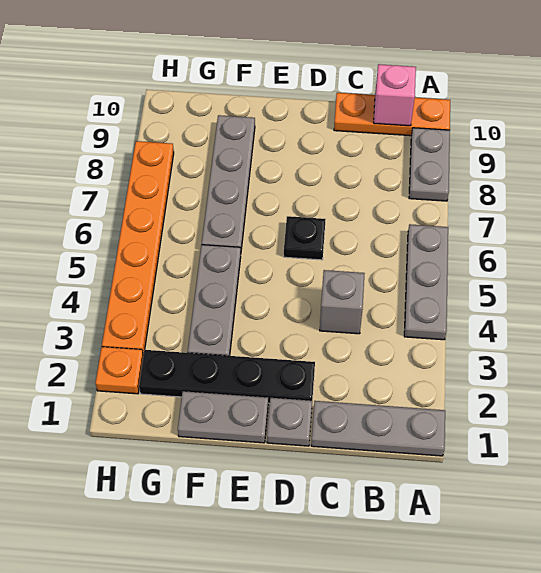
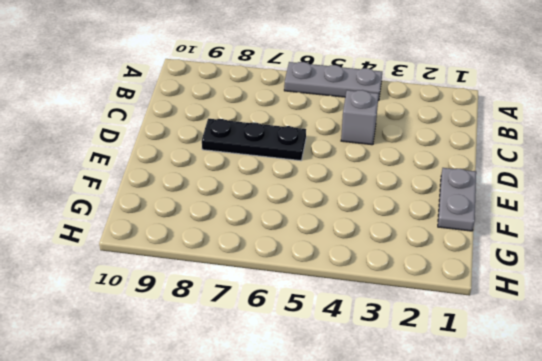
black plate D6:D8 level 1 -> black plate D6 level 1
none -> grey plate A1:C1 level 1
none -> grey plate A8:A9 level 1
none -> orange plate A10:C10 level 1

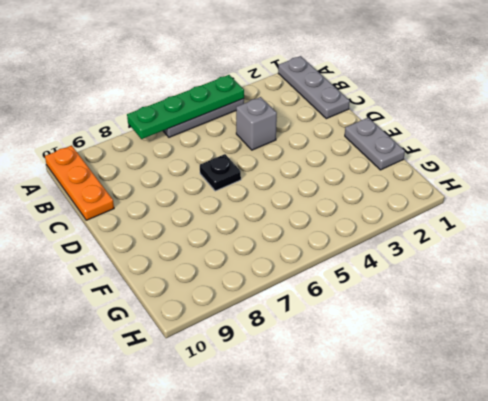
green plate A4:A7 level 2 -> none
none -> grey plate A8:A9 level 1
none -> grey plate D1 level 1
none -> black plate D2:G2 level 1

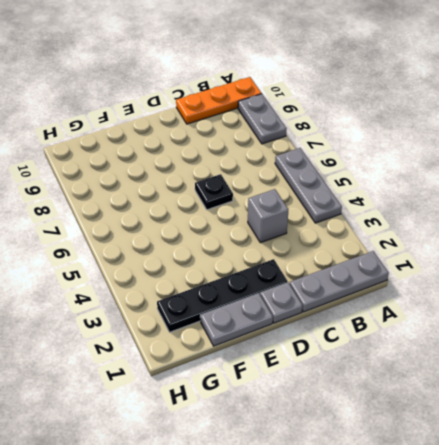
none -> grey plate F3:F5 level 1
none -> grey plate F6:F9 level 1
none -> orange plate H2 level 1

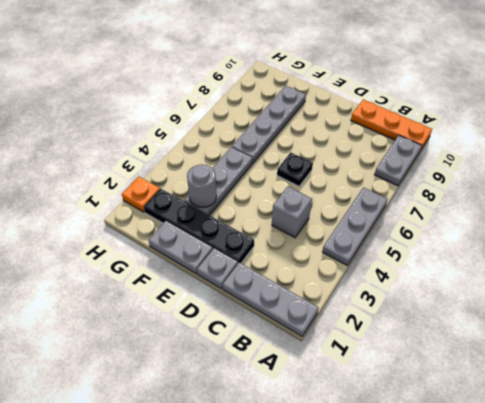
grey round brick F3 level 2 -> none
none -> orange plate H3:H8 level 1
none -> pink brick B10 level 2

